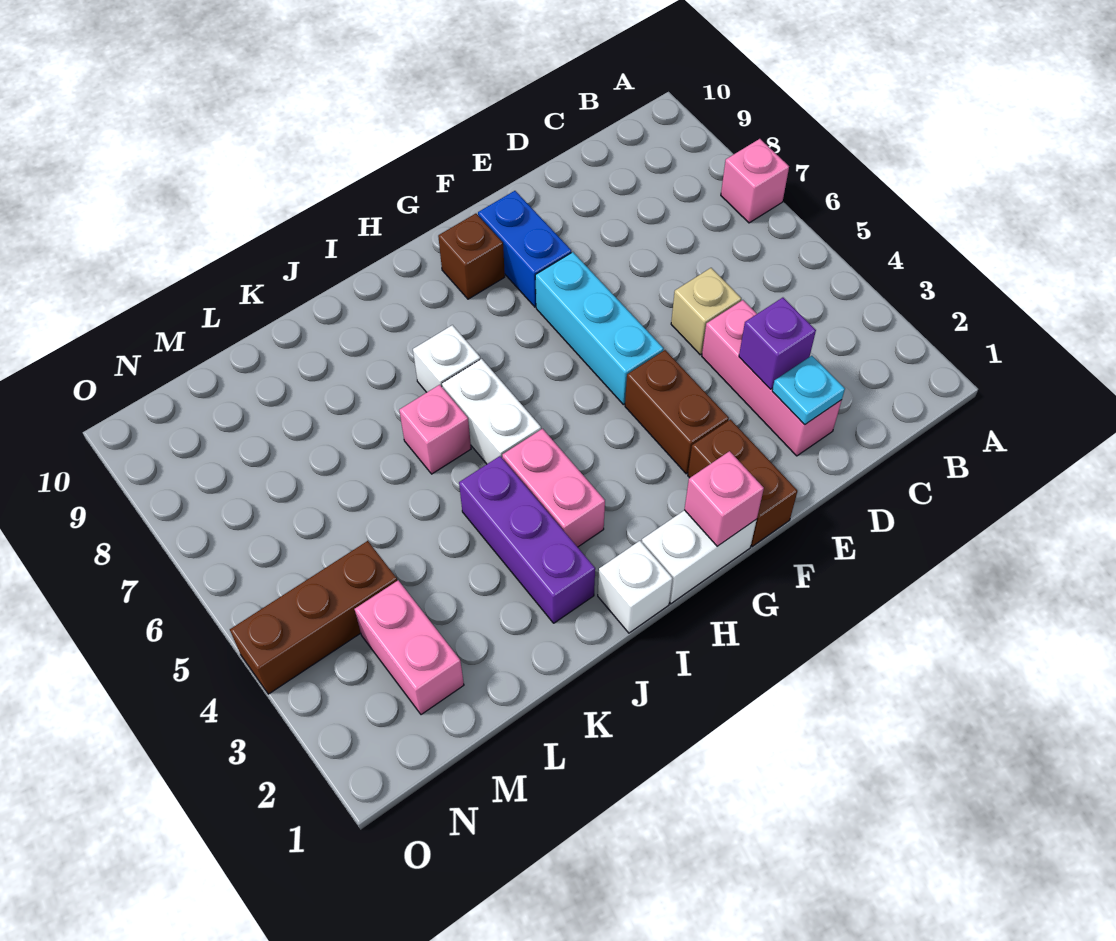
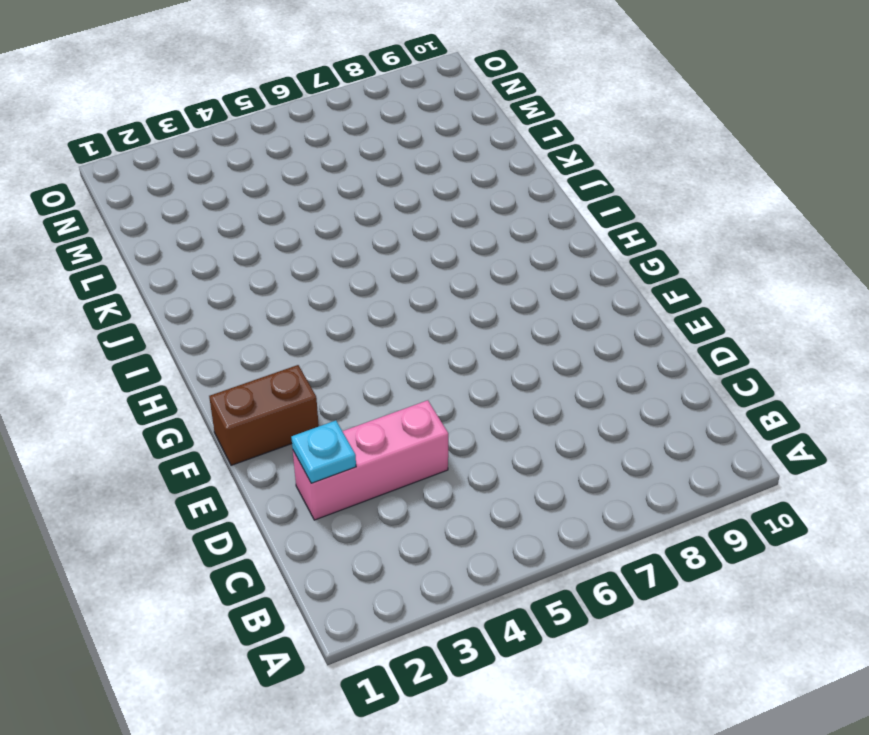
none -> pink brick A7 level 1
none -> tan brick D5 level 1
none -> brown brick F3:F4 level 1

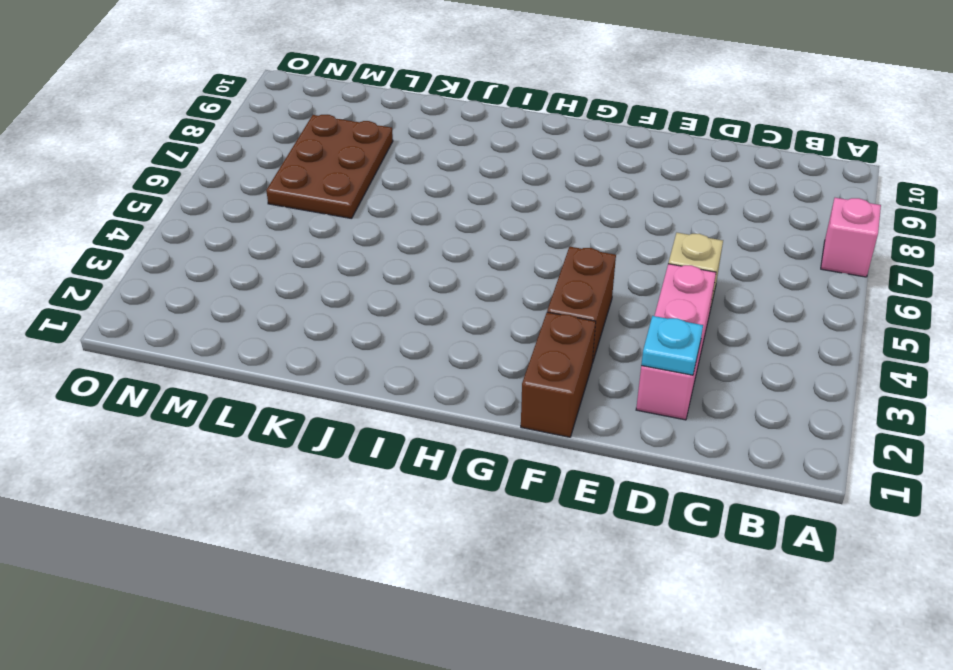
brown plate L6:M8 level 1 -> none
none -> cyan brick F5:F7 level 1
none -> blue brick F8:F9 level 1
none -> white brick G1:H1 level 1

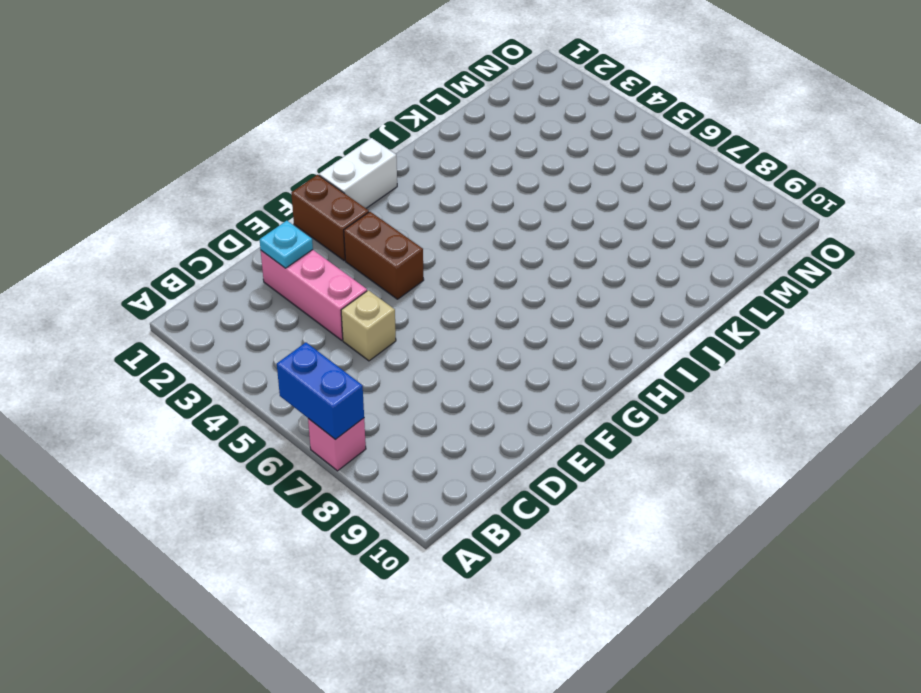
blue brick A6:A7 level 2 -> blue brick F8:F9 level 1
none -> cyan brick F5:F7 level 1
none -> brown brick G9 level 1
none -> white brick I1 level 1

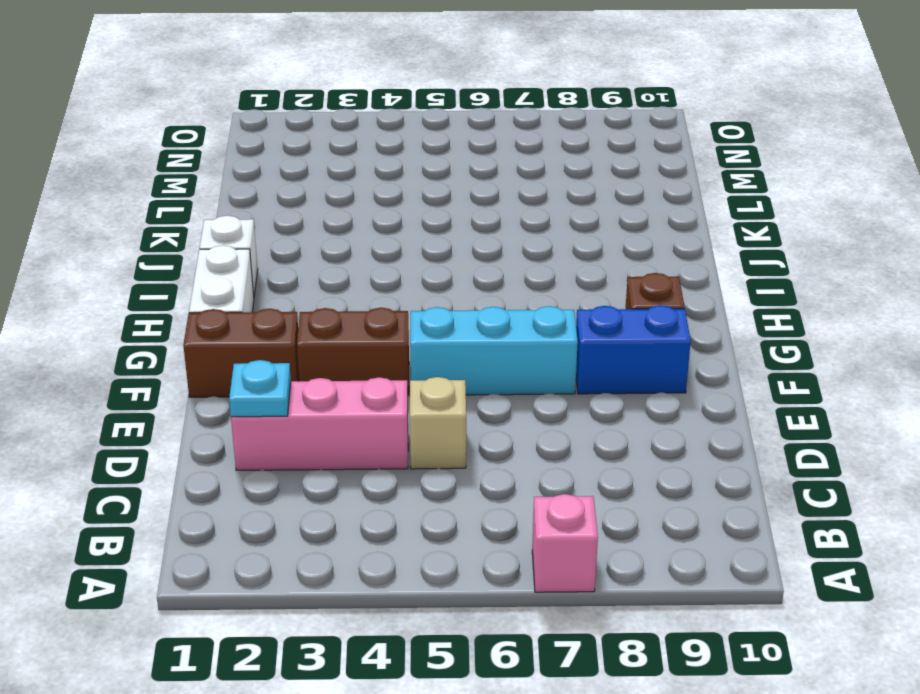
none -> pink brick I3:I4 level 1
none -> white brick I5:I6 level 1
none -> white brick I7 level 1

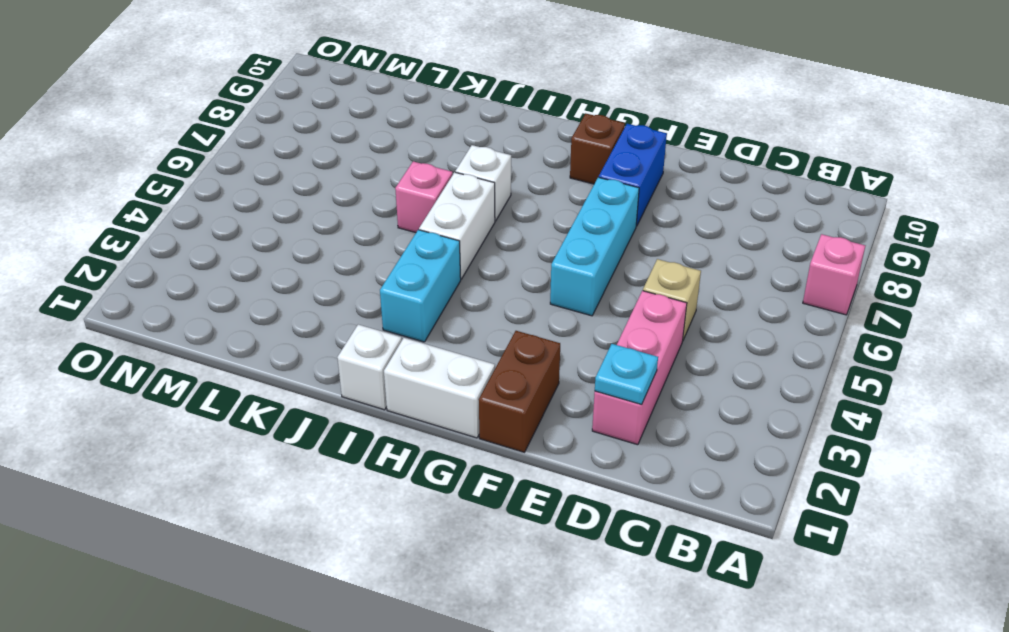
cyan brick I3:I4 level 1 -> pink brick I3:I4 level 1
none -> brown brick F3:F4 level 1
none -> purple brick J2:J4 level 1
none -> pink brick M2:M3 level 1

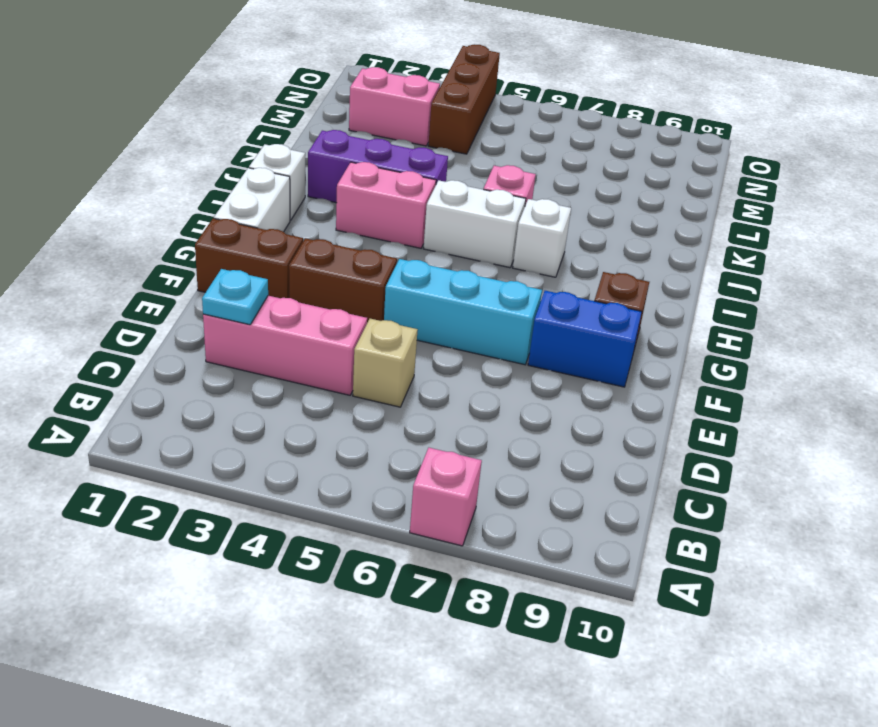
none -> purple brick D3 level 2
none -> pink brick G1 level 2

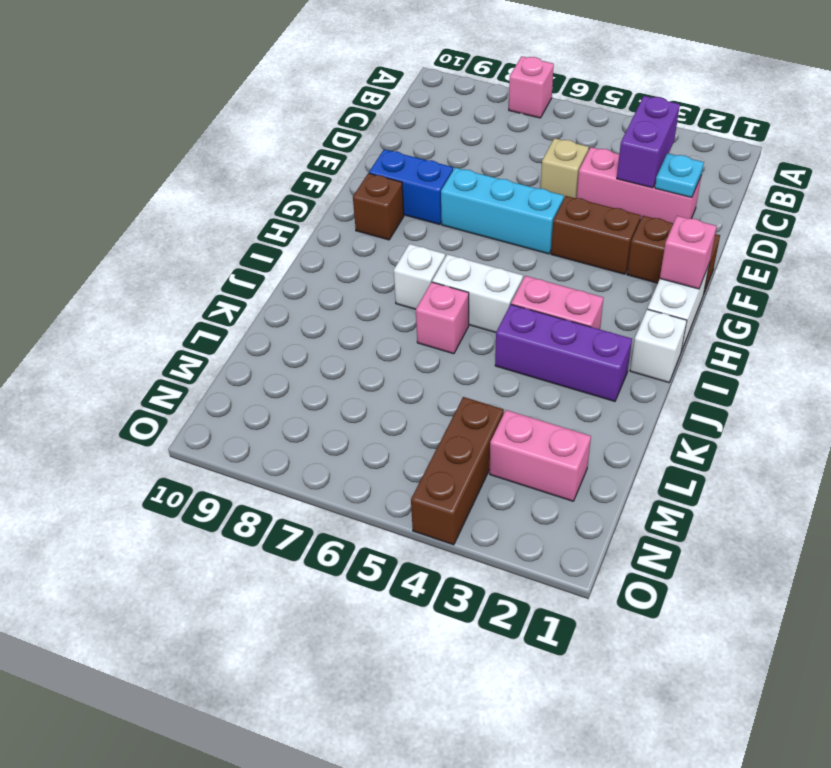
purple brick C3:D3 level 2 -> purple brick D3 level 2

